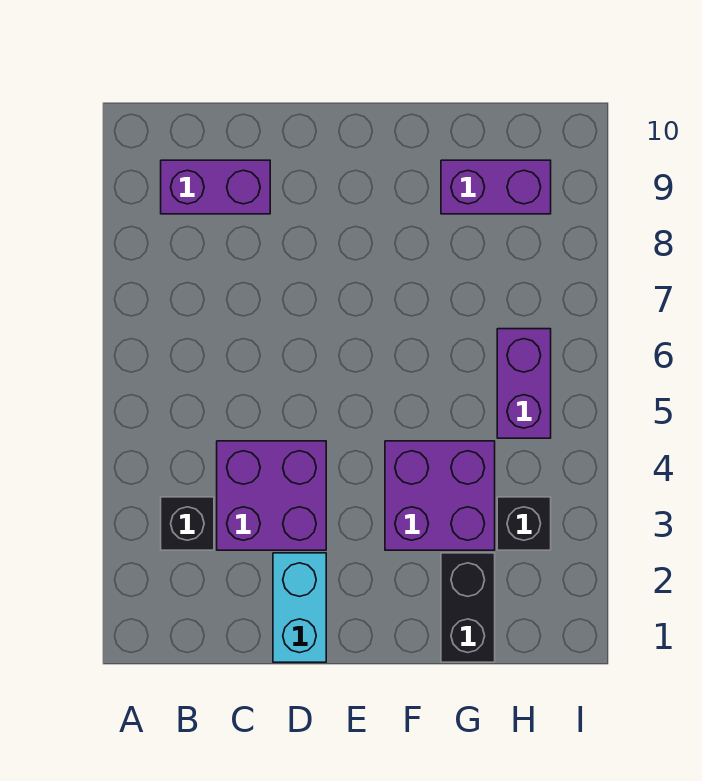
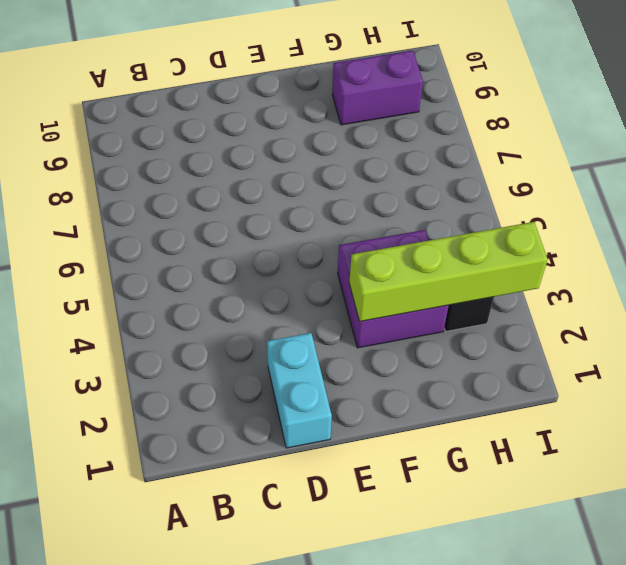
lime brick F3:I3 level 2 -> none
none -> black brick B3 level 1
none -> purple brick B9:C9 level 1

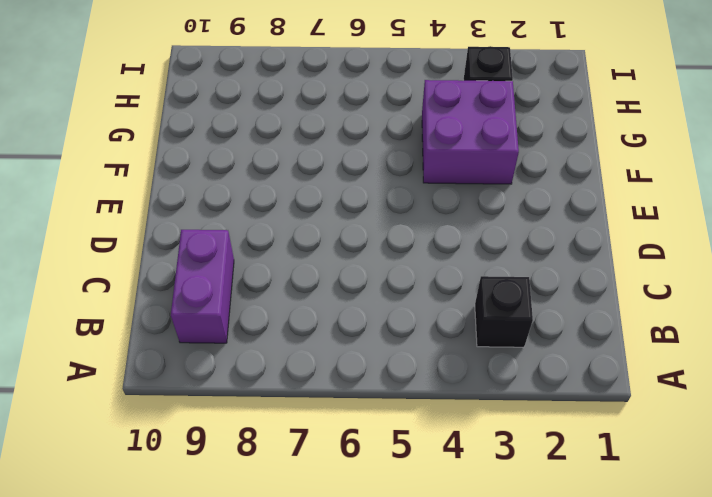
none -> purple brick C3:D4 level 1
none -> cyan brick D1:D2 level 1

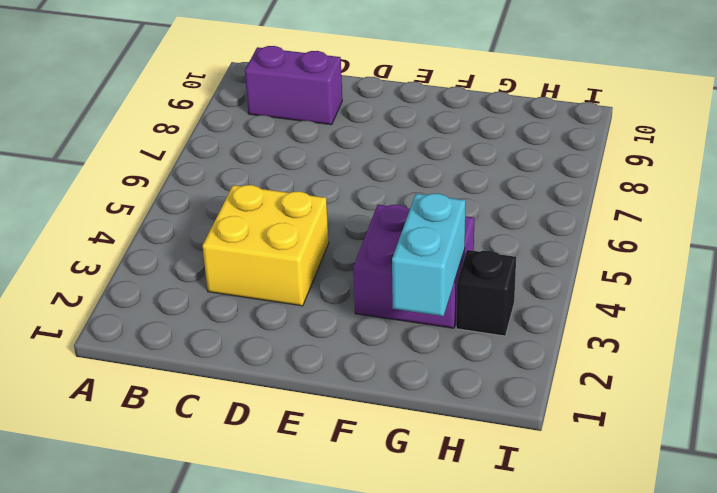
yellow brick C3:D4 level 1 -> purple brick C3:D4 level 1
cyan brick G2:G3 level 2 -> cyan brick D1:D2 level 1
none -> black brick B3 level 1
none -> black brick G1:G2 level 1

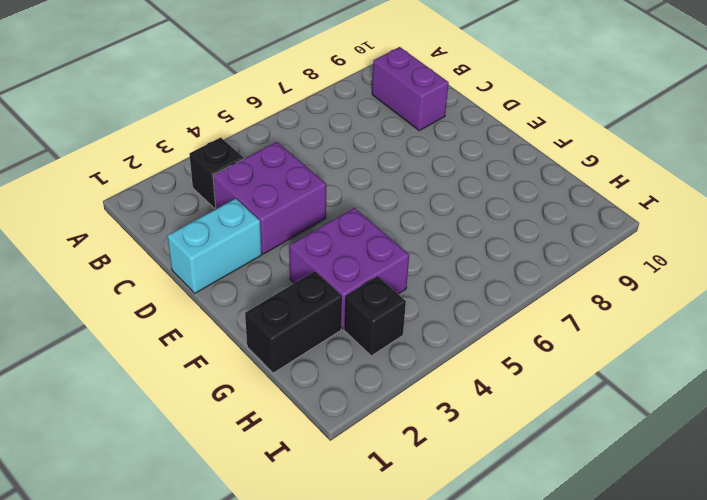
none -> purple brick G9:H9 level 1
none -> purple brick H5:H6 level 1

